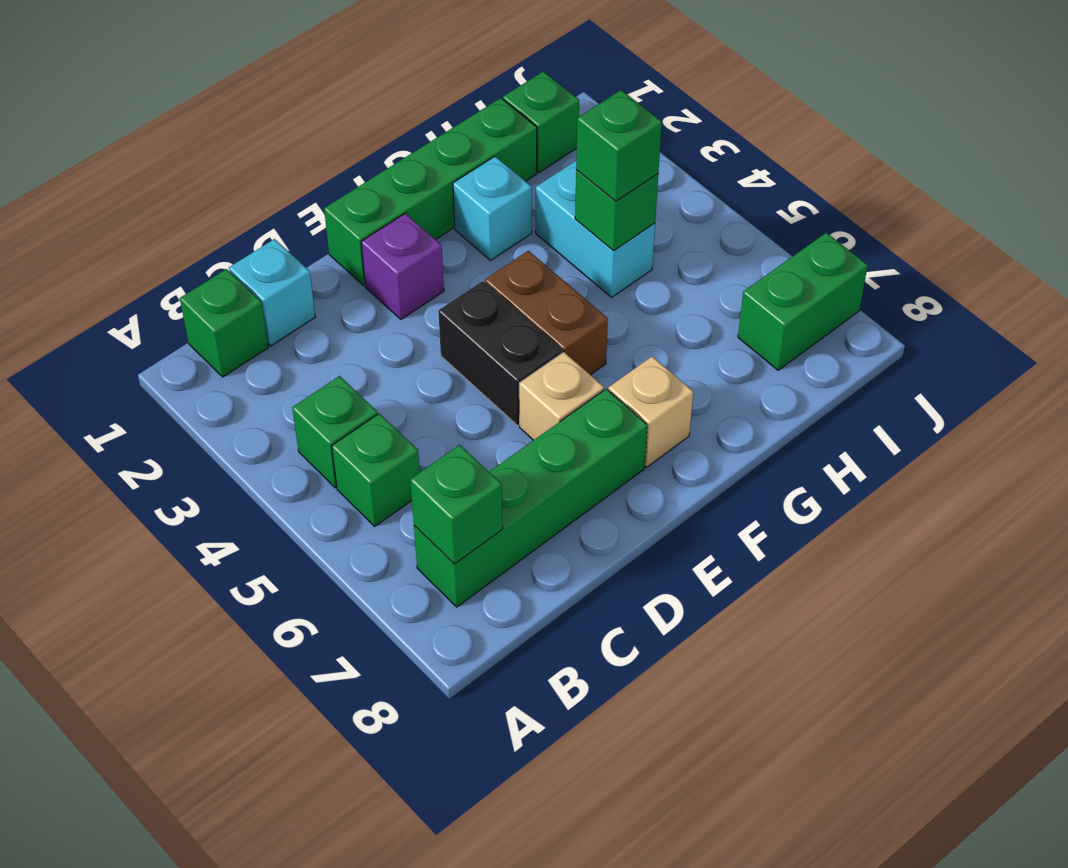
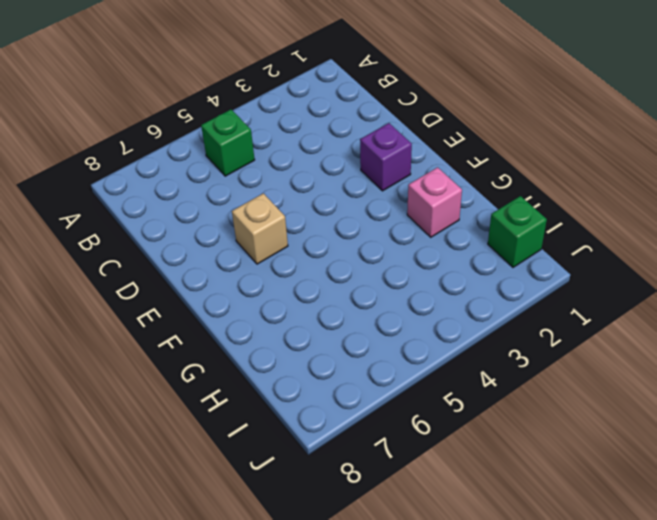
pink brick G2 level 1 -> cyan brick G2 level 1
none -> green brick B1 level 1
none -> green brick B4 level 1
none -> green brick B7:E7 level 1

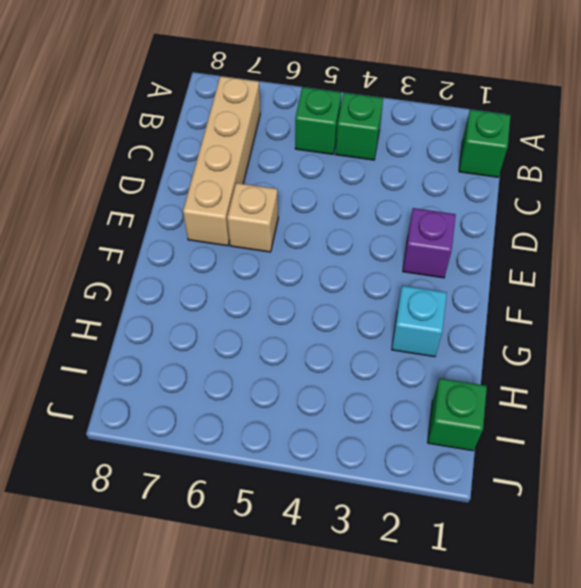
tan brick B7:E7 level 1 -> green brick B7:E7 level 1
none -> cyan brick C1 level 1
none -> green brick E1:H1 level 1
none -> black brick E4:E5 level 1

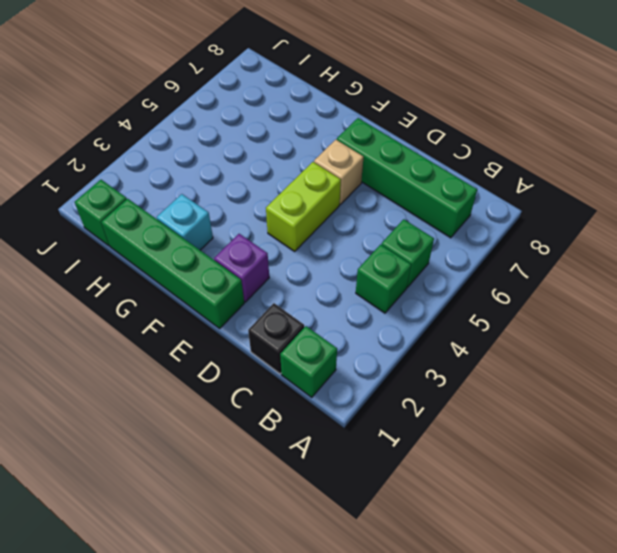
black brick C1 level 1 -> cyan brick C1 level 1
lime brick E4:E5 level 1 -> black brick E4:E5 level 1
none -> brown brick F4:F5 level 1
none -> tan brick F7 level 1
none -> cyan brick H3:H4 level 1

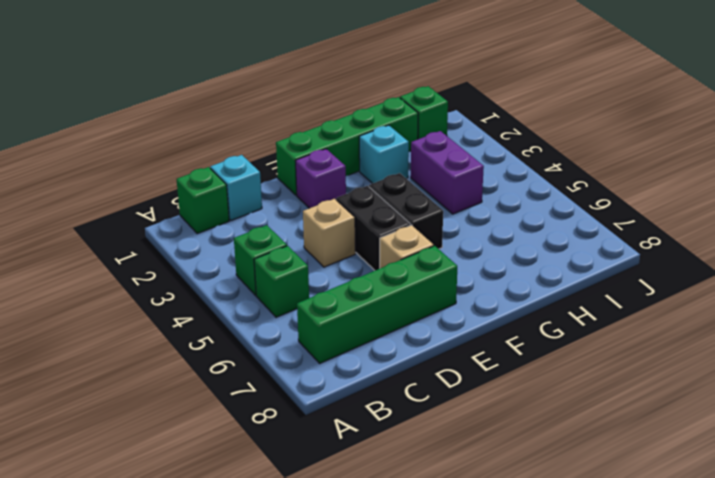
tan brick D4 level 1 -> tan brick F7 level 1
black brick F4:F5 level 1 -> brown brick F4:F5 level 1
purple brick H3:H4 level 1 -> cyan brick H3:H4 level 1
none -> green brick I7:J7 level 1
none -> green brick B7 level 2
none -> green brick H4 level 2

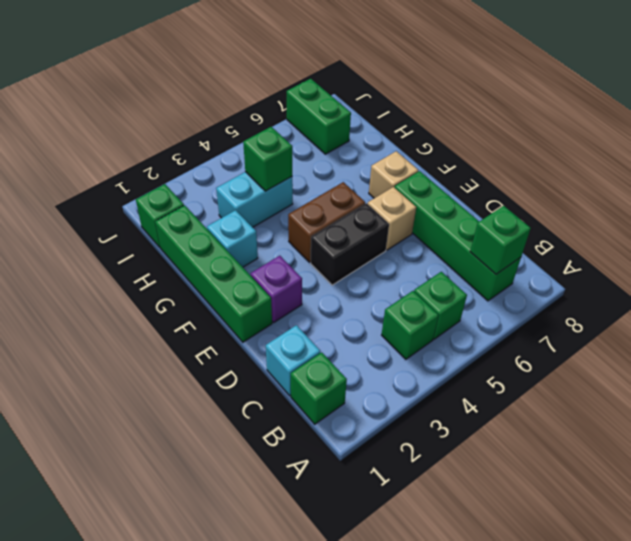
none -> green brick H4 level 3

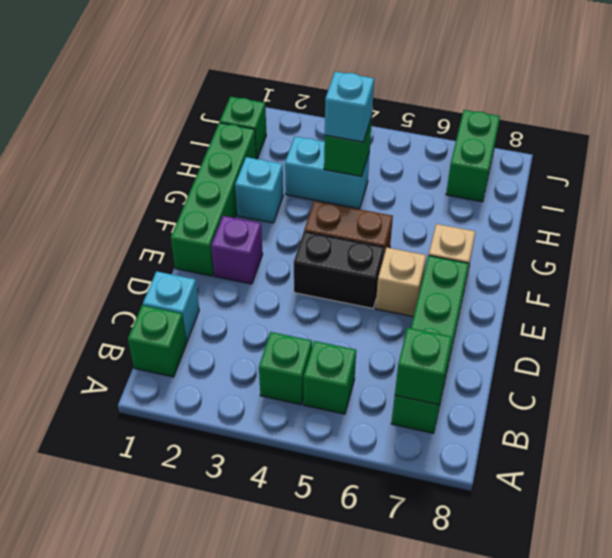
cyan brick H4 level 3 -> green brick H4 level 3

